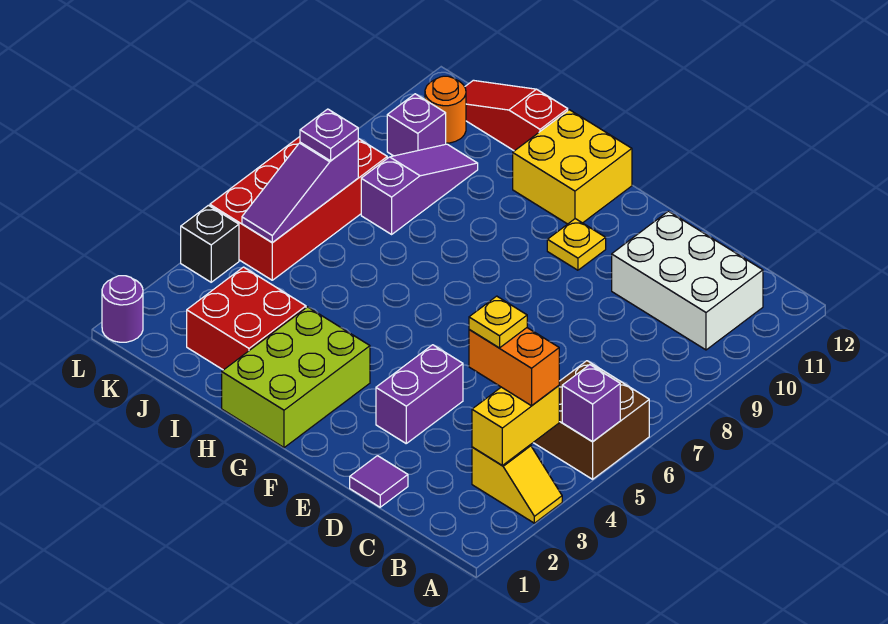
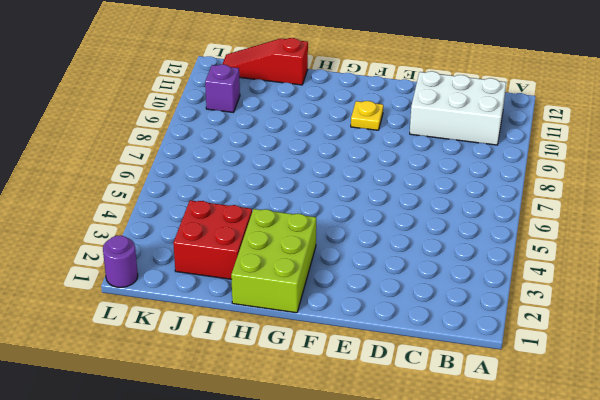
none -> yellow slope A3:B3 level 1 top B
none -> brown brick A5:B6 level 1
none -> purple tile D1 level 1

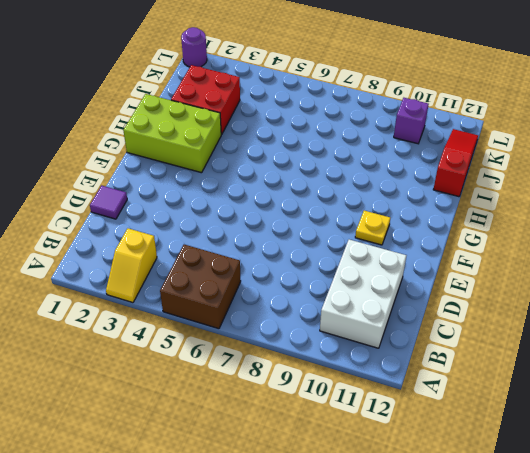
none -> purple brick E3:E4 level 1
none -> yellow brick G11:H12 level 1
none -> purple slope J8:J10 level 1 top 8

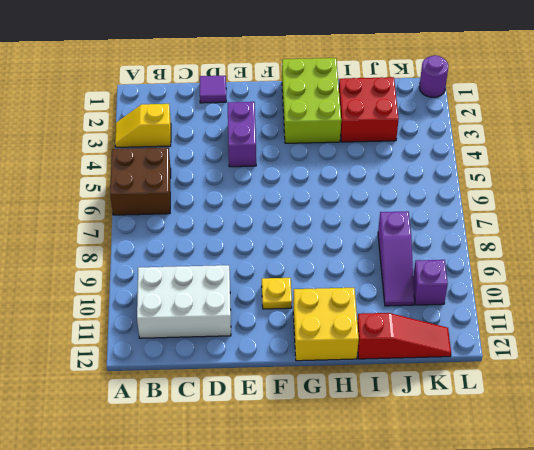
none -> red brick K5:L8 level 1
none -> orange round brick K11 level 1
none -> black brick L4 level 1

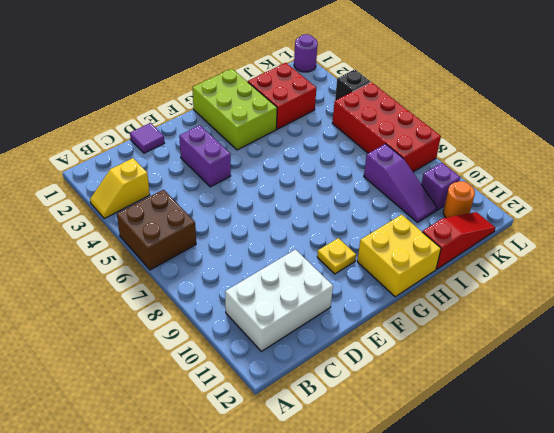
none -> purple brick A5 level 2
none -> yellow brick B3:B4 level 2
none -> purple slope K5:K7 level 2 top 7

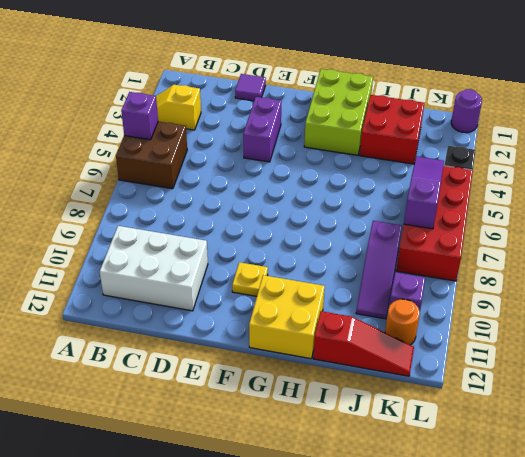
none -> yellow brick B3:B4 level 2
none -> orange brick B4:C4 level 3
none -> purple plate K7 level 3

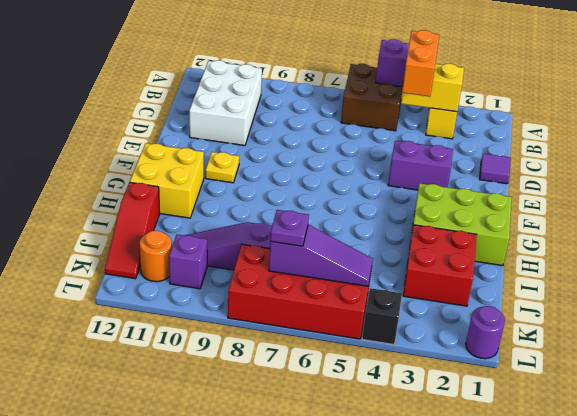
none -> yellow plate C4 level 4

